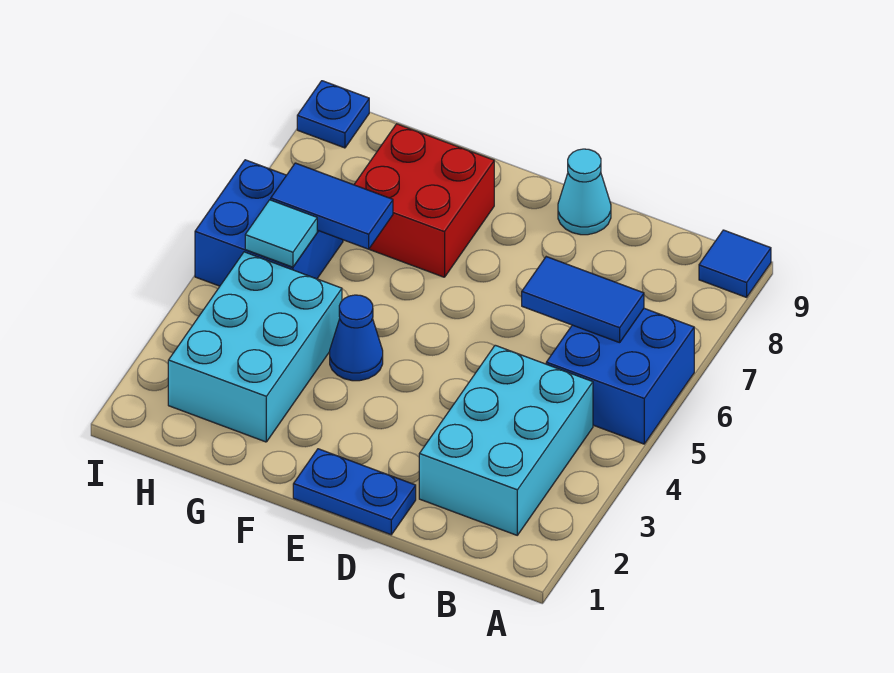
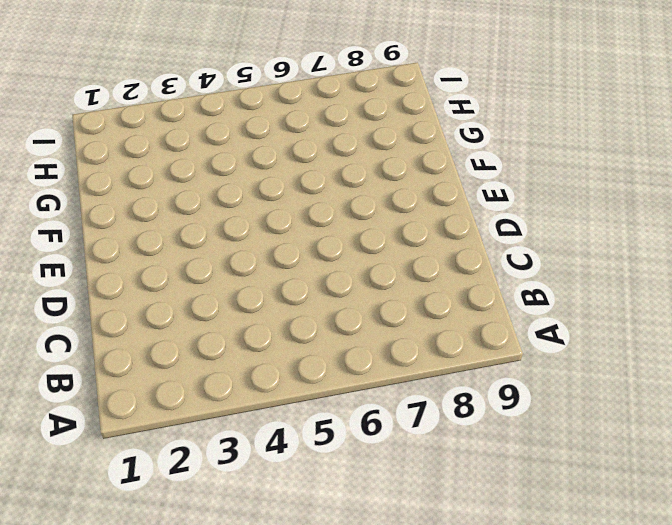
none -> blue brick A5:B6 level 1
none -> blue tile A9 level 1
none -> cyan brick B2:C4 level 1

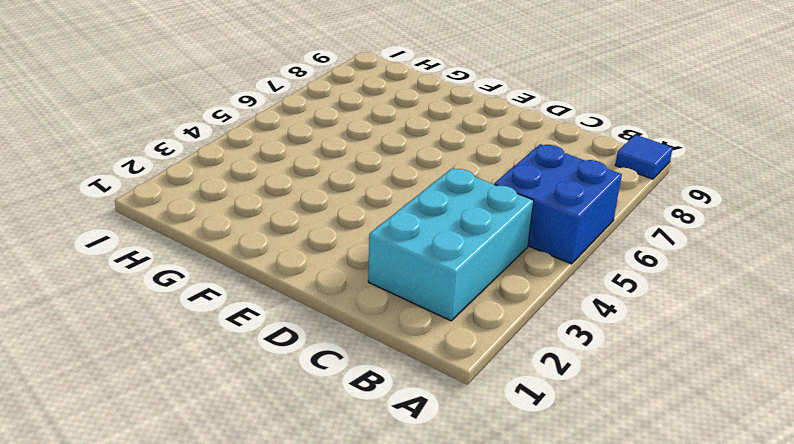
none -> blue plate D1:E1 level 1
none -> cyan cone D9 level 1
none -> blue cone F4 level 1

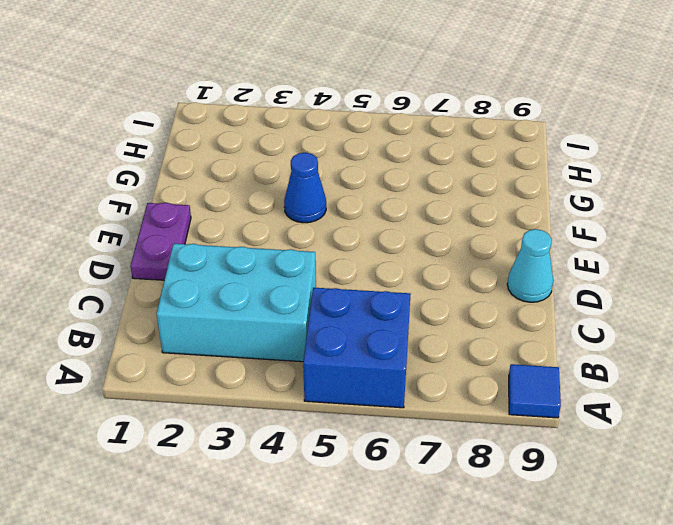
purple plate D1:E1 level 1 -> blue plate D1:E1 level 1
none -> red brick F7:G8 level 1
none -> cyan brick G2:H4 level 1
none -> blue brick H5:I6 level 1

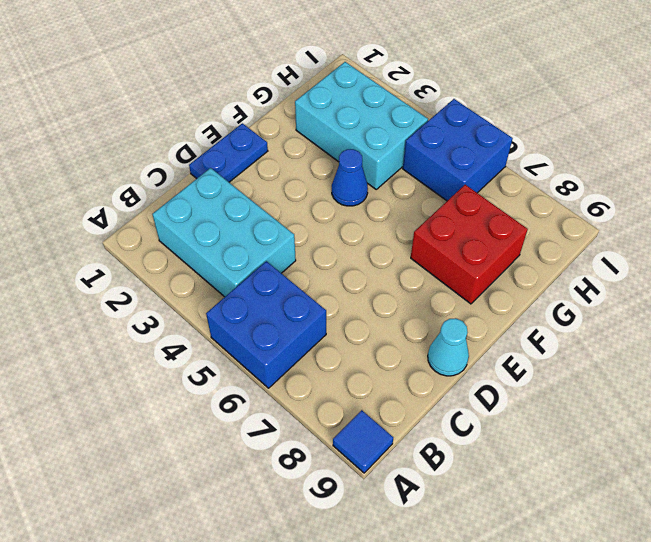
none -> blue plate I9 level 1
none -> blue tile B6:C6 level 2
none -> blue tile G6:H6 level 2

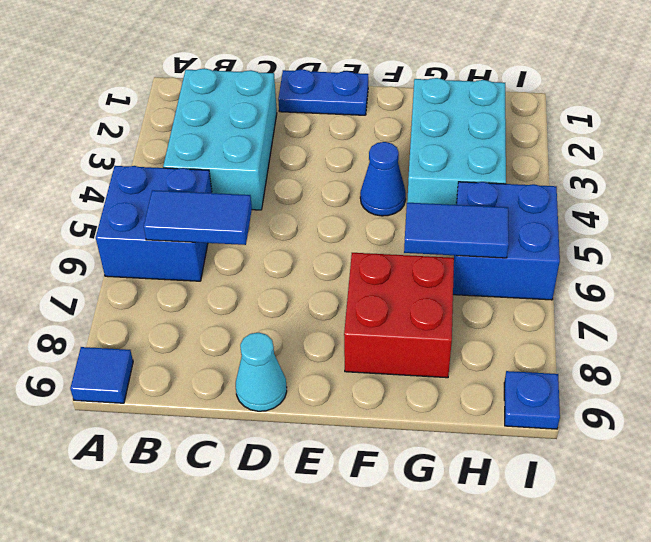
none -> cyan tile H5 level 2

